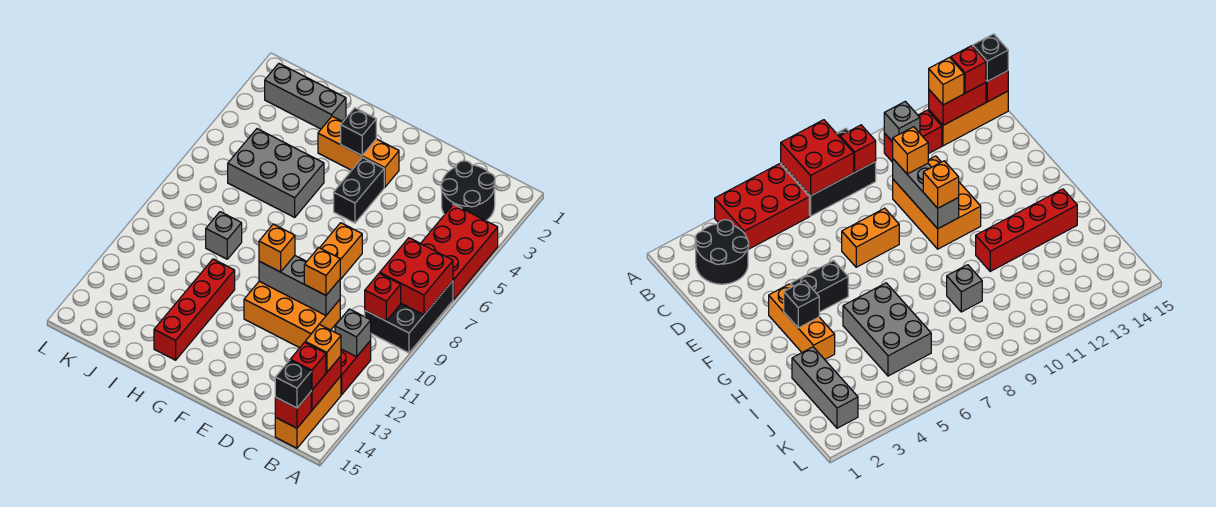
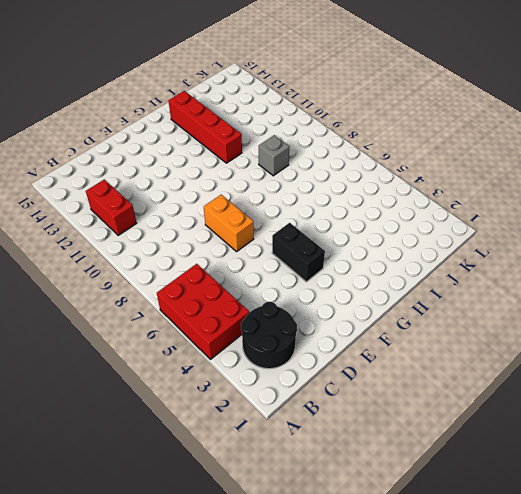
none -> black brick A7:B9 level 1
none -> orange brick B13:B15 level 1
none -> orange brick D10:F11 level 1

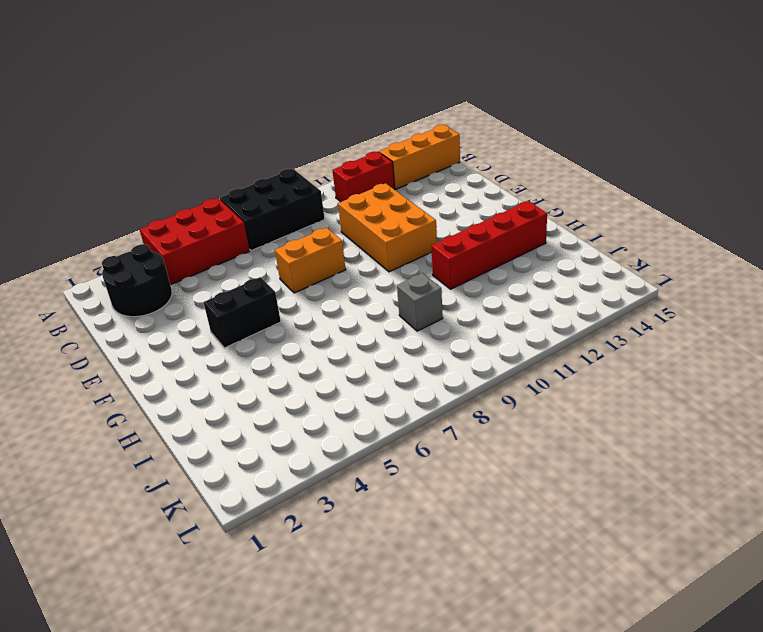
none -> orange brick F3:H3 level 1
none -> grey brick H5:J6 level 1
none -> grey brick I2:K2 level 1

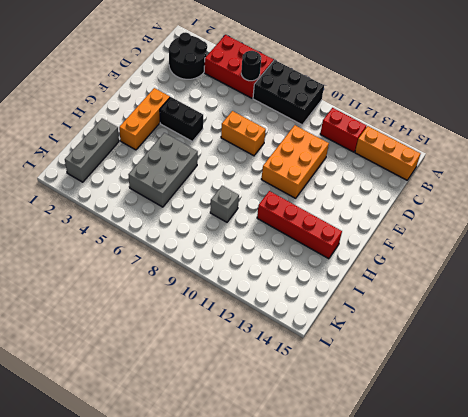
black round brick B6 level 2 -> none
none -> red brick A7:B8 level 2
none -> red brick B9 level 2
none -> grey brick B11 level 2

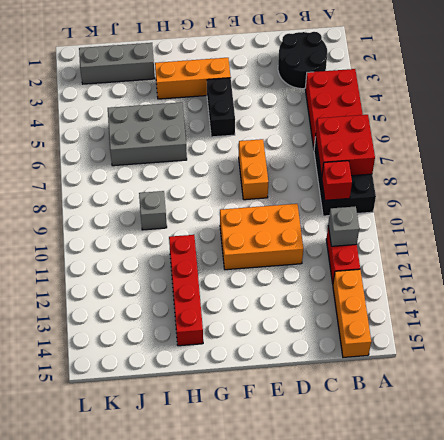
none -> red brick B13:B14 level 2
none -> red brick B15 level 2
none -> grey brick D10:F10 level 2

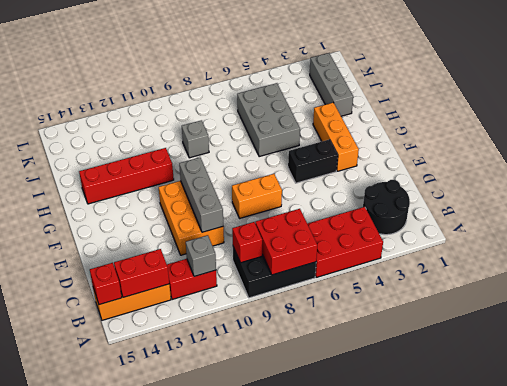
none -> black brick G3 level 2
none -> orange brick B13 level 3
none -> red brick B14 level 3

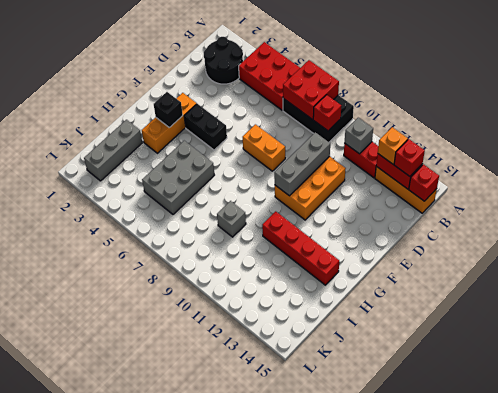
none -> black brick B15 level 3
none -> orange brick D10 level 3
none -> orange brick F10 level 3

